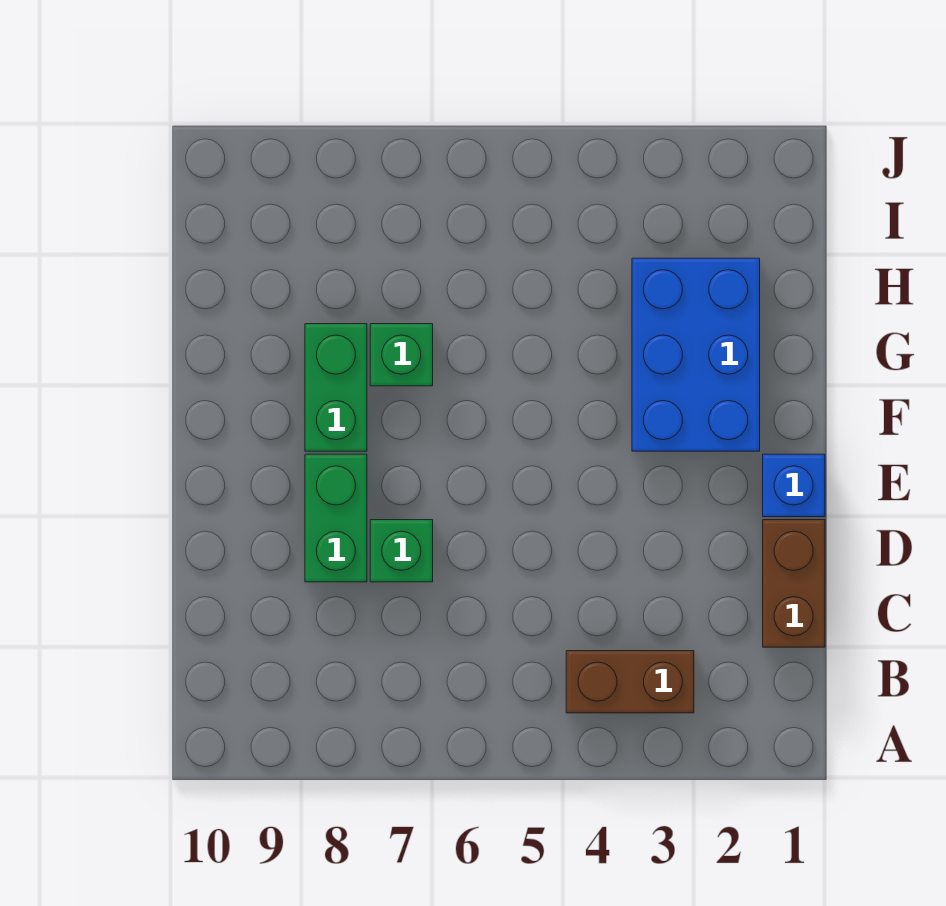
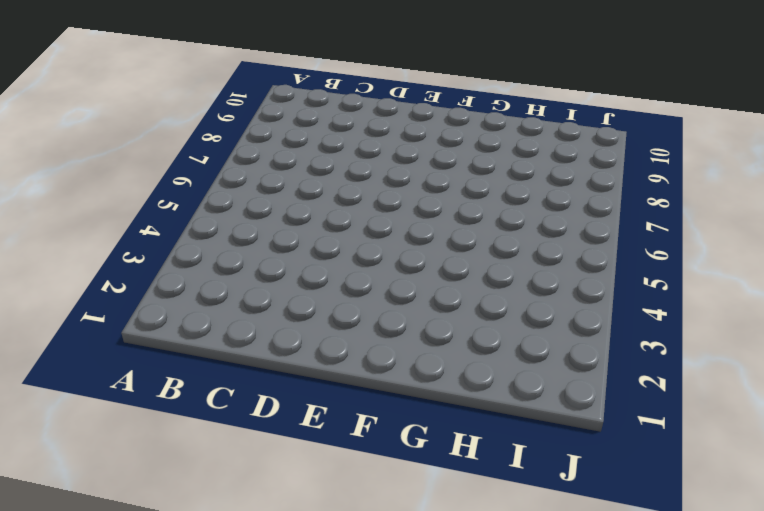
none -> brown brick B3:B4 level 1
none -> brown brick C1:D1 level 1

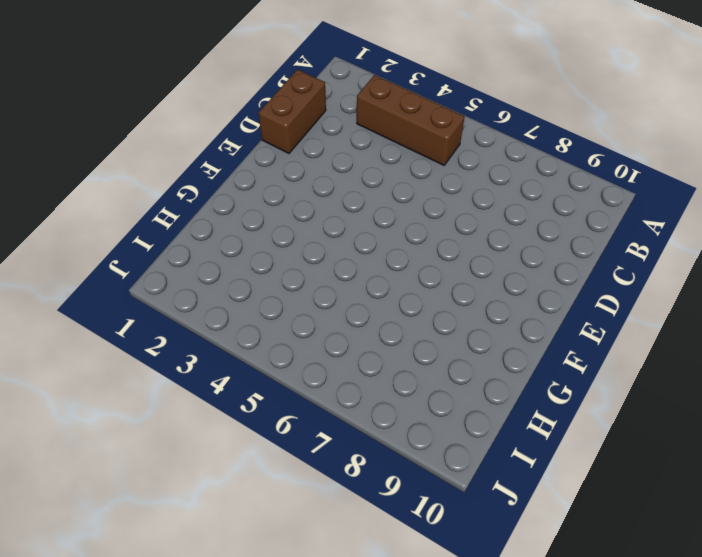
brown brick B3:B5 level 1 -> brown brick B3:B4 level 1
none -> green brick D7 level 1
none -> green brick D8:E8 level 1

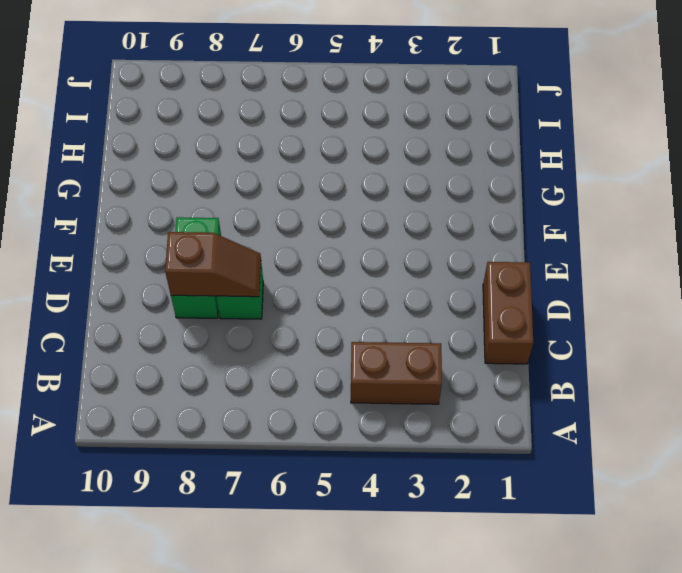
brown slope D7:D8 level 2 top 8 -> none
none -> blue brick E1 level 1
none -> blue brick F2:H3 level 1

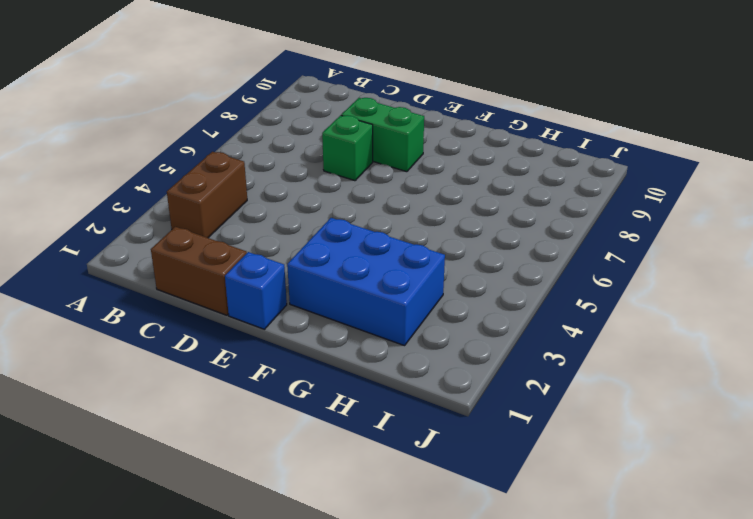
none -> green brick F8:G8 level 1
none -> green brick G7 level 1

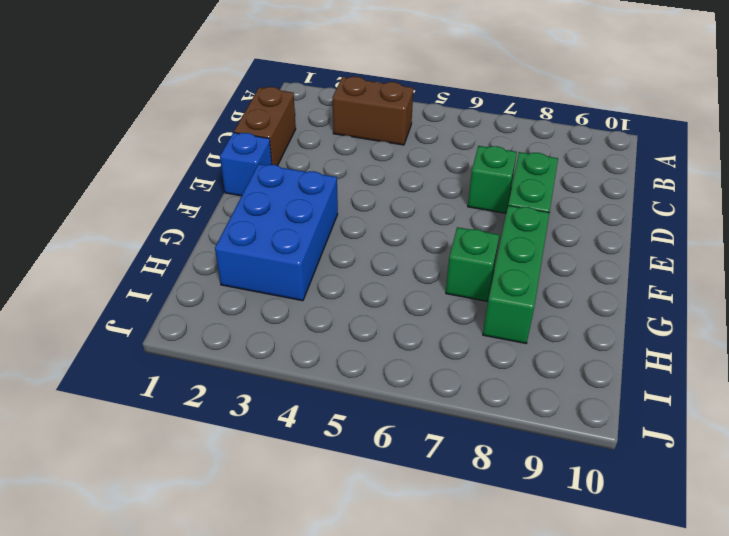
green brick F8:H8 level 1 -> green brick F8:G8 level 1

